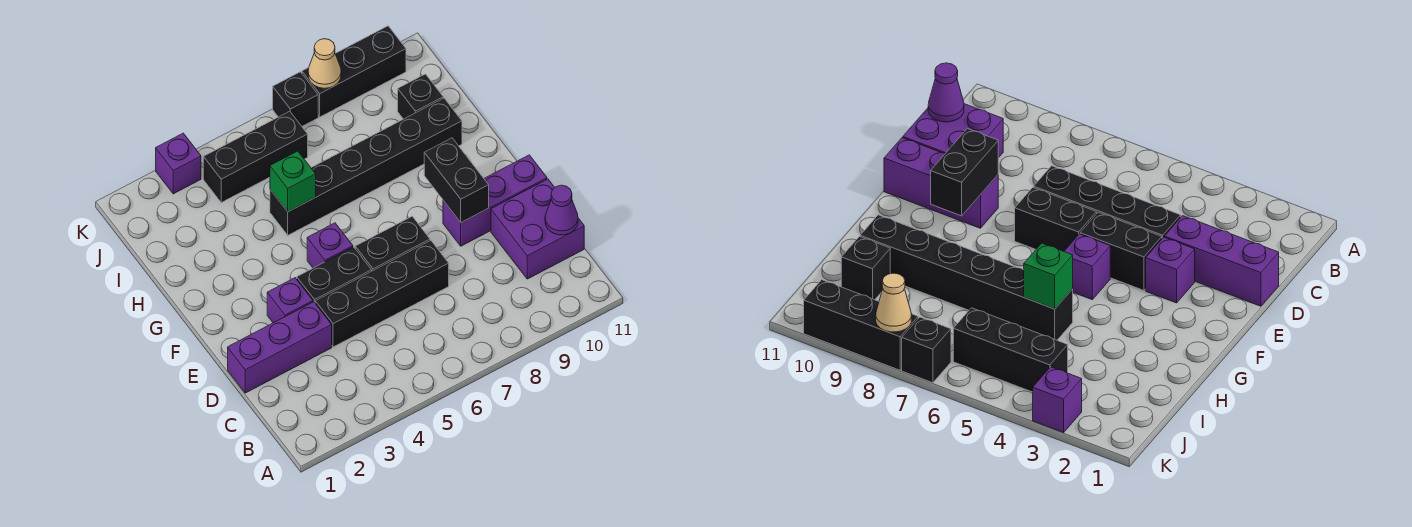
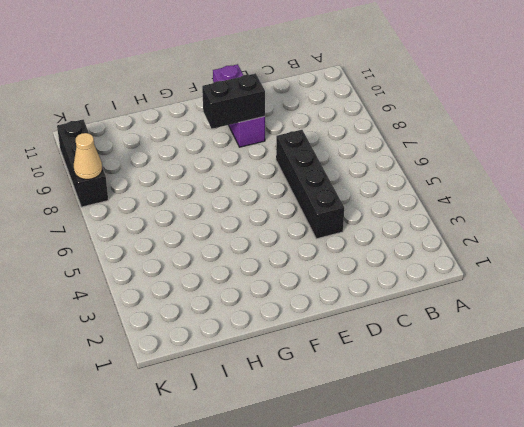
none -> purple brick C10:D11 level 1
none -> purple brick D1:D3 level 1
none -> purple brick E3 level 1

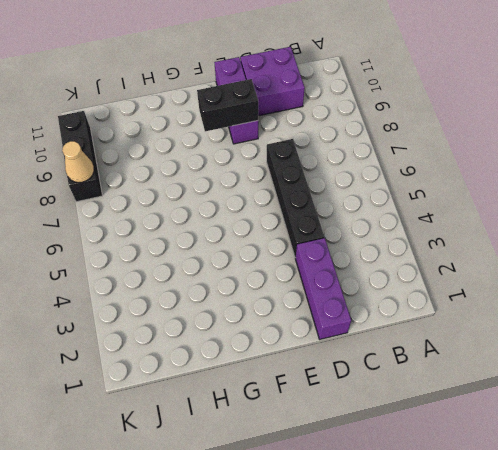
none -> purple brick E3 level 1
none -> black brick E4:E5 level 1
none -> black brick E6:E7 level 1

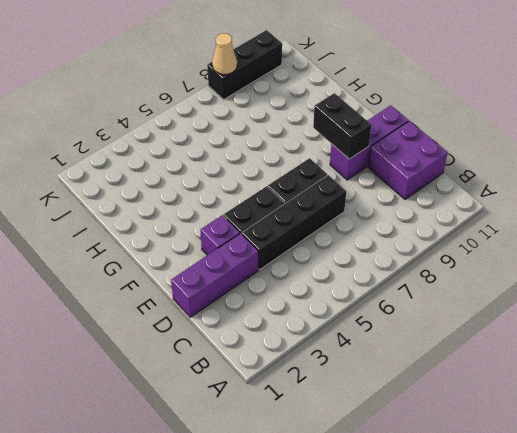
none -> purple brick F5 level 1
none -> black brick H5:H10 level 1
none -> black brick I10 level 1

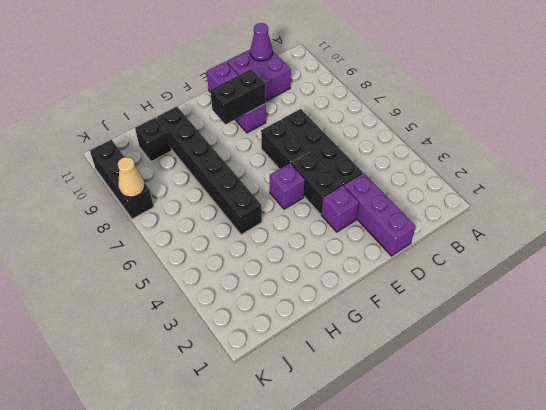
none -> black brick J4:J6 level 1
none -> purple brick K3 level 1
none -> black brick K7 level 1

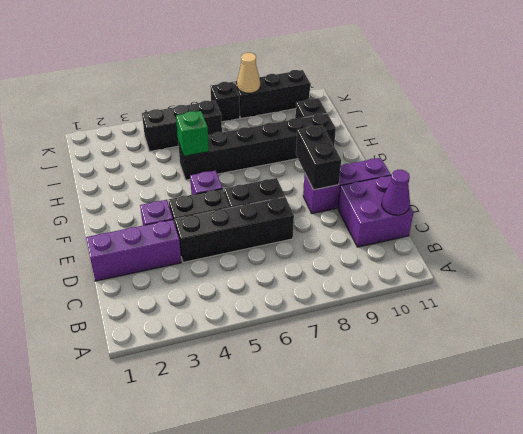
none -> purple brick K3 level 1

